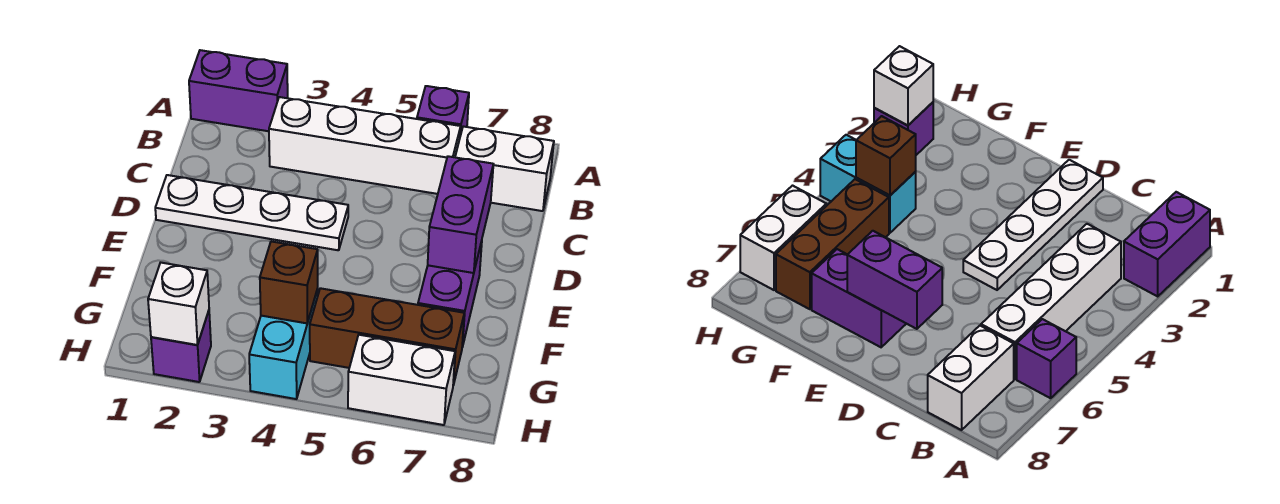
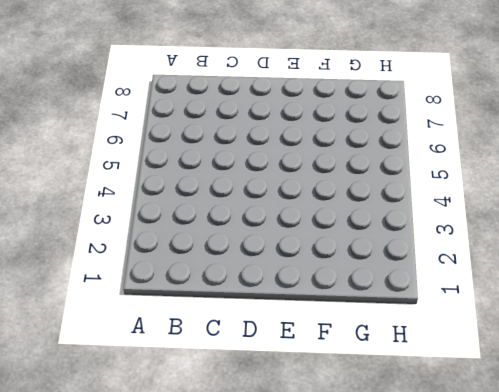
none -> purple brick A1:A2 level 1
none -> purple brick A6 level 1
none -> white brick B3:B6 level 1

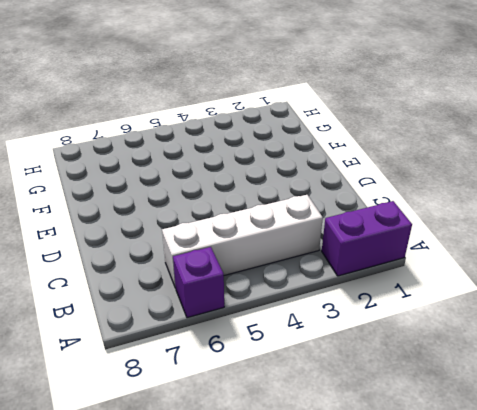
none -> white brick B7:B8 level 1
none -> white plate D1:D4 level 1
none -> purple brick E7:F7 level 1

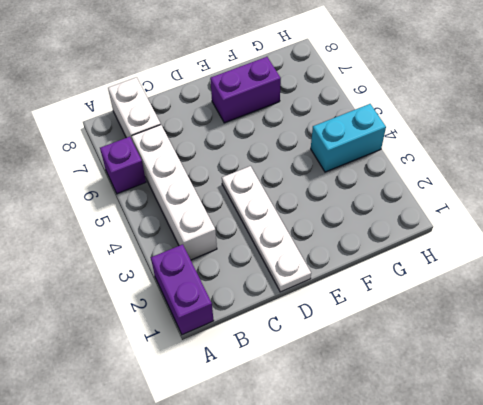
none -> brown brick G5:G7 level 1
none -> purple brick H2 level 1
none -> white brick H6:H7 level 1

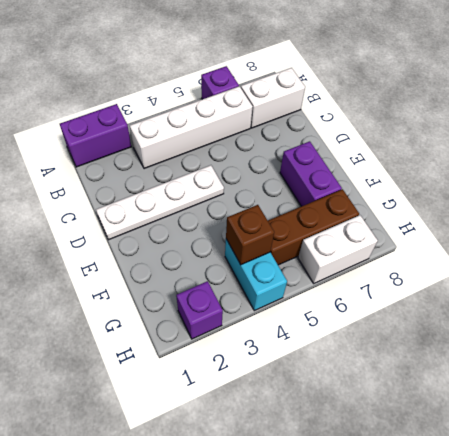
none -> purple brick D7:E7 level 2
none -> white brick H2 level 2

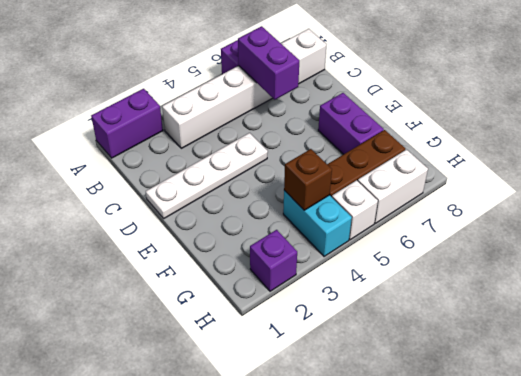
purple brick B6:C6 level 2 -> purple brick D7:E7 level 2
white brick H5 level 1 -> white brick H2 level 2

